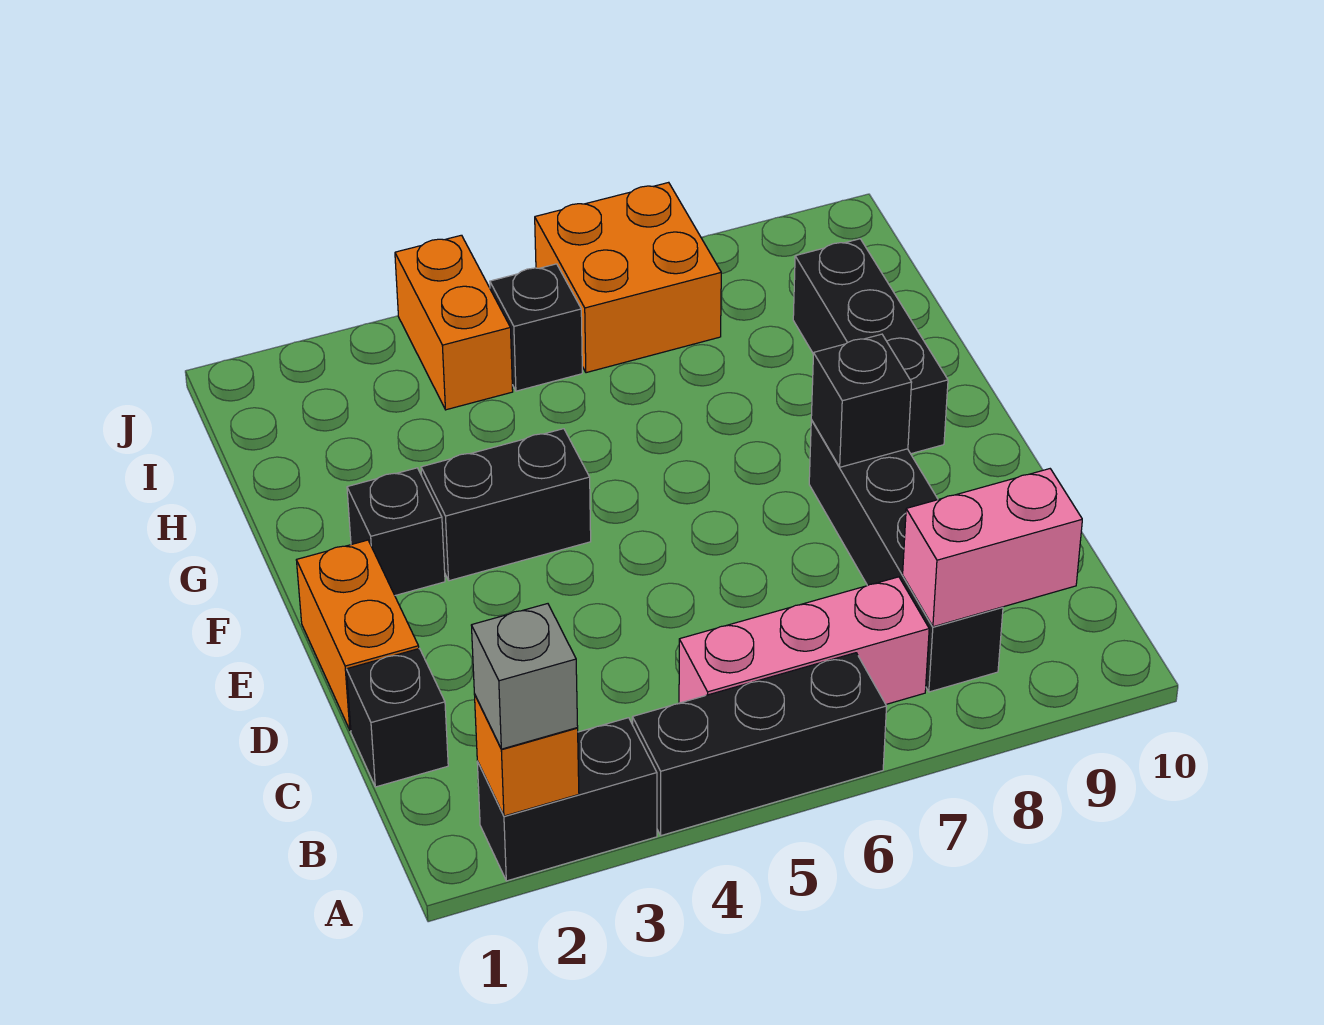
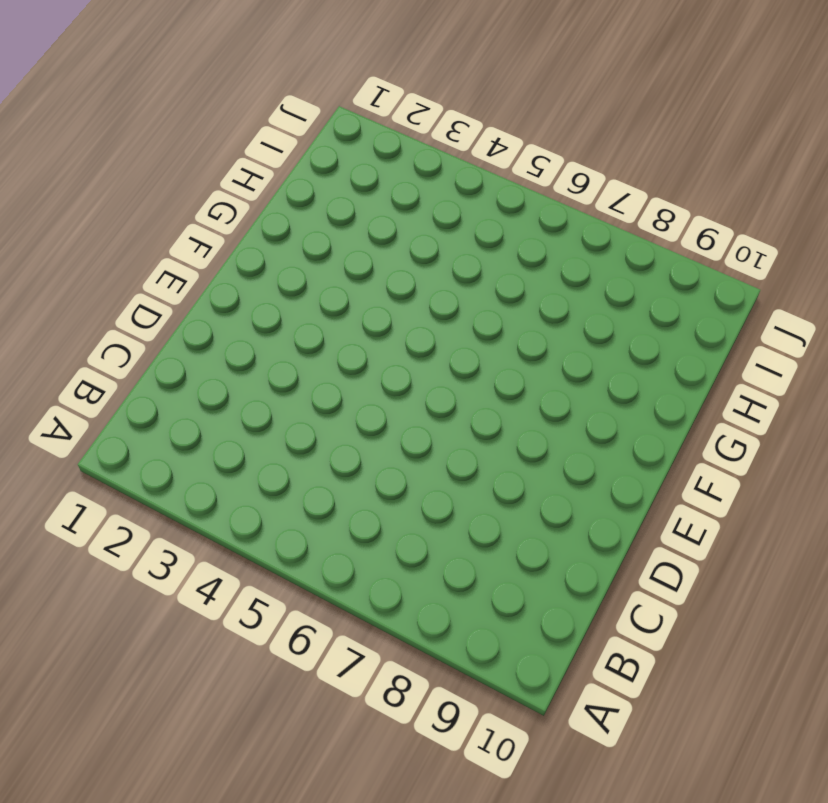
none -> black brick A2:A3 level 1
none -> black brick A4:A6 level 1
none -> pink brick B5:B7 level 1

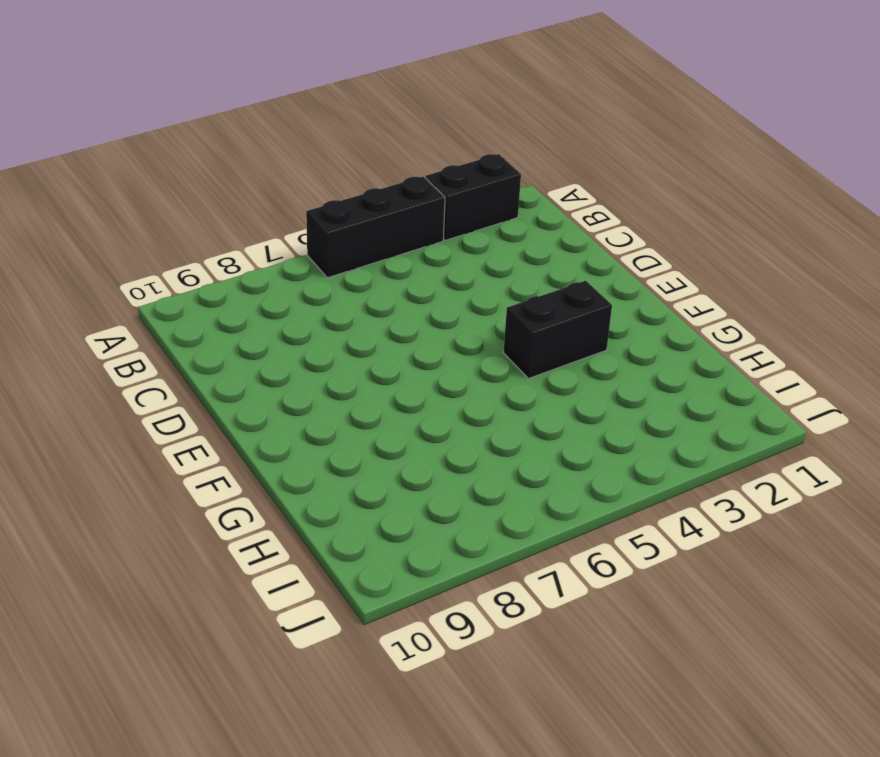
none -> pink brick B5:B7 level 1
none -> black brick B8:E8 level 1
none -> black brick C1 level 1

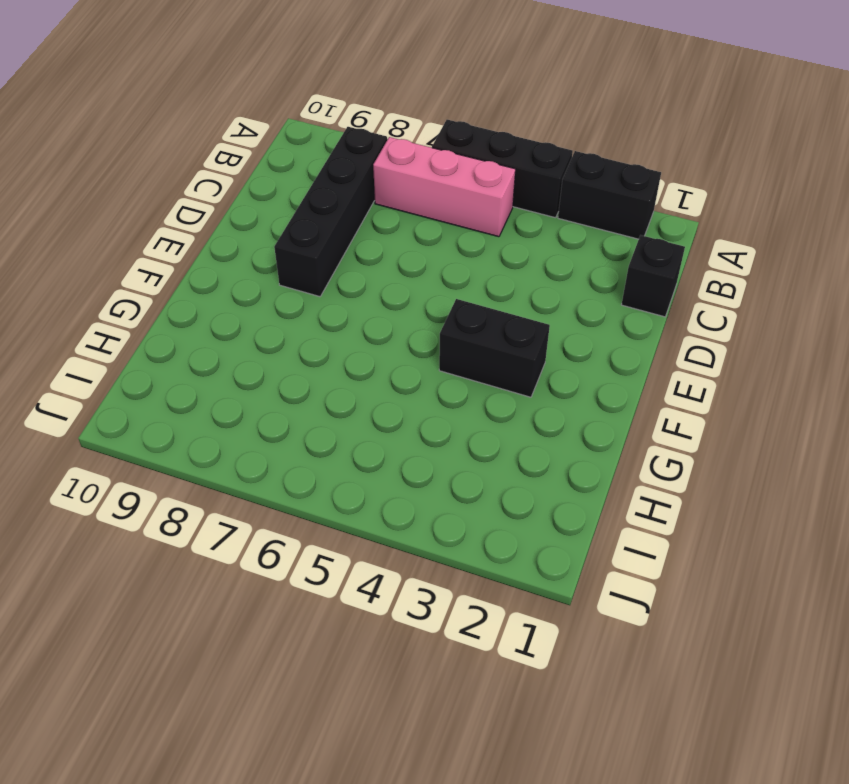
none -> orange brick D1:E1 level 1
none -> black brick F2 level 1
none -> black brick F9:H9 level 1

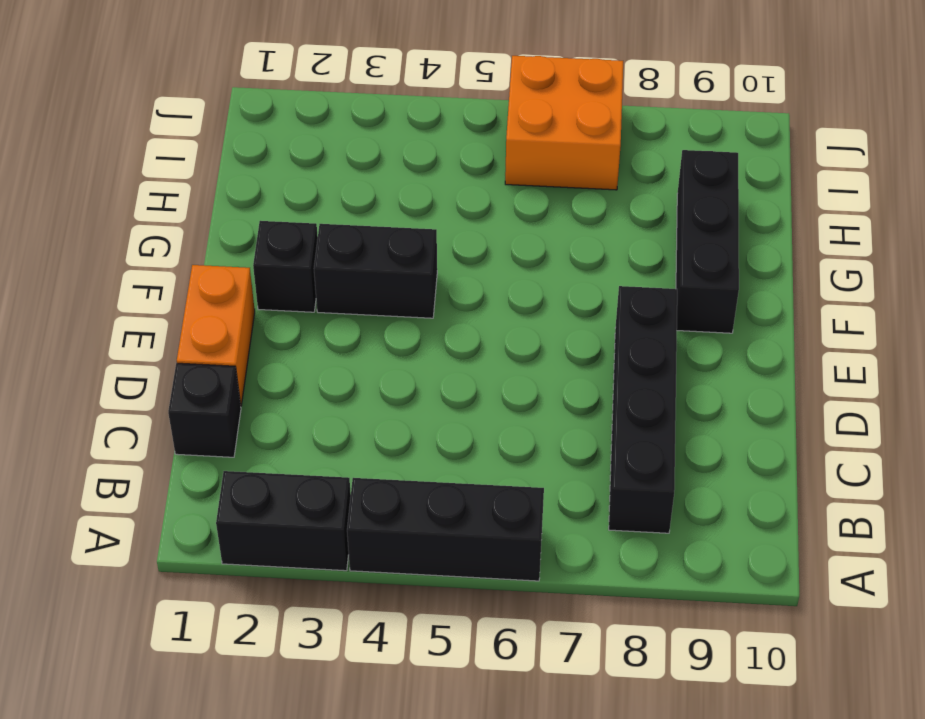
none -> pink brick B5:B7 level 1
none -> orange brick I4:J4 level 1
none -> black brick I5 level 1

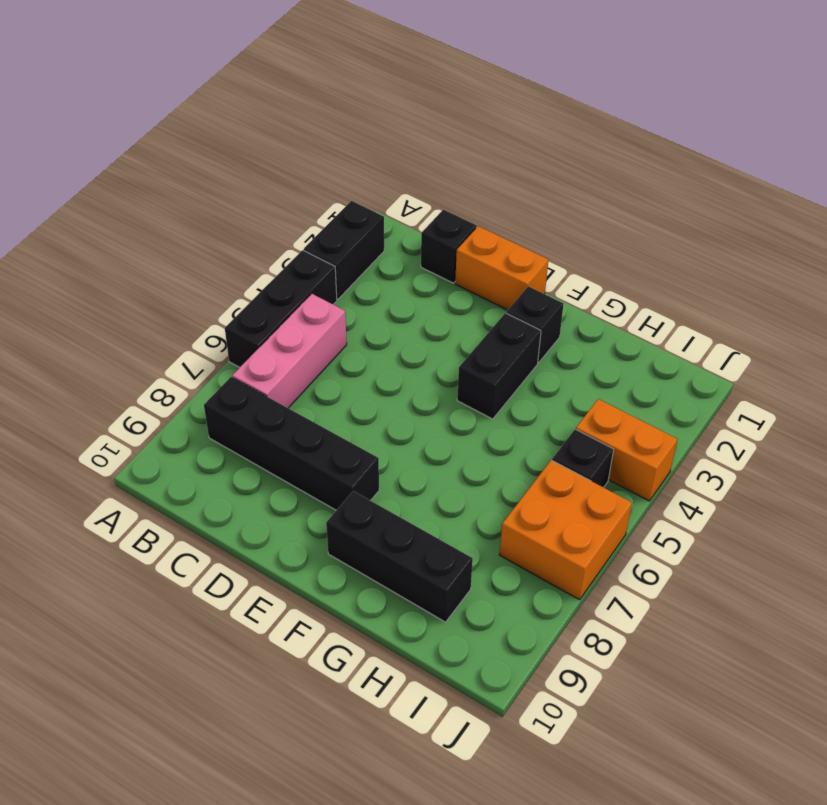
none -> orange brick A2 level 2
none -> pink brick B8:B9 level 2
none -> black brick E8 level 2

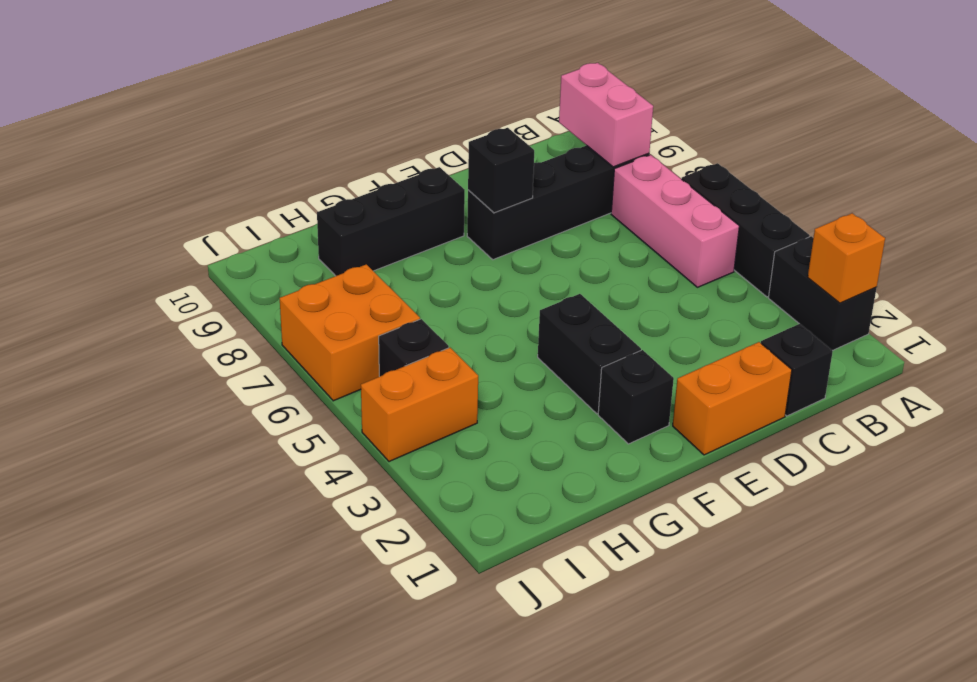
none -> grey brick A2 level 3

